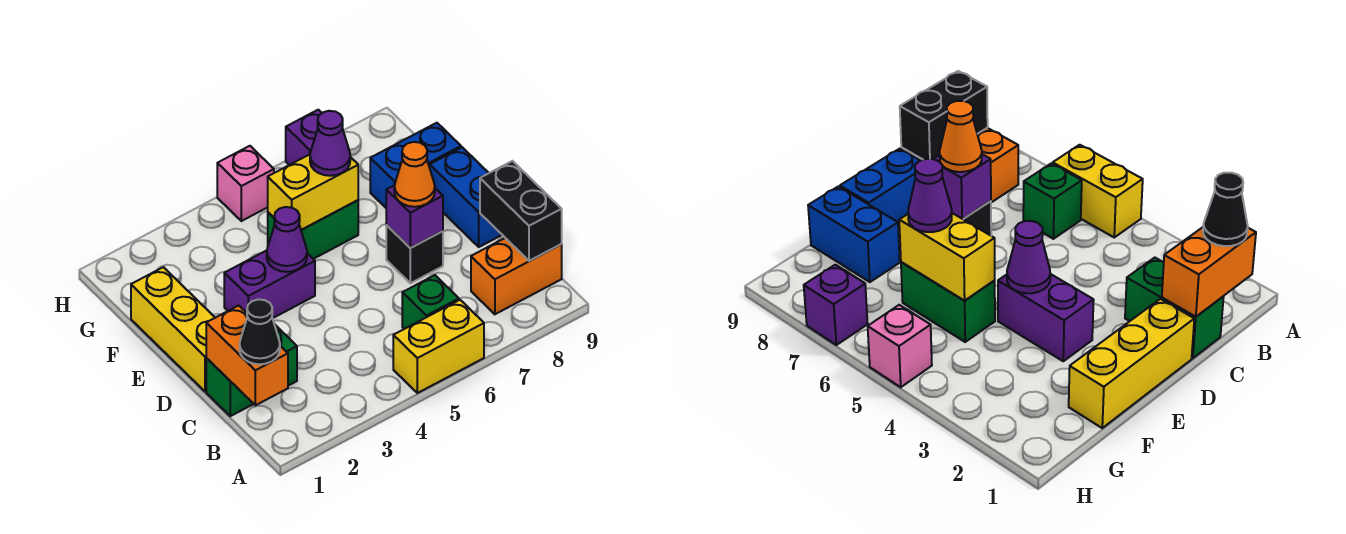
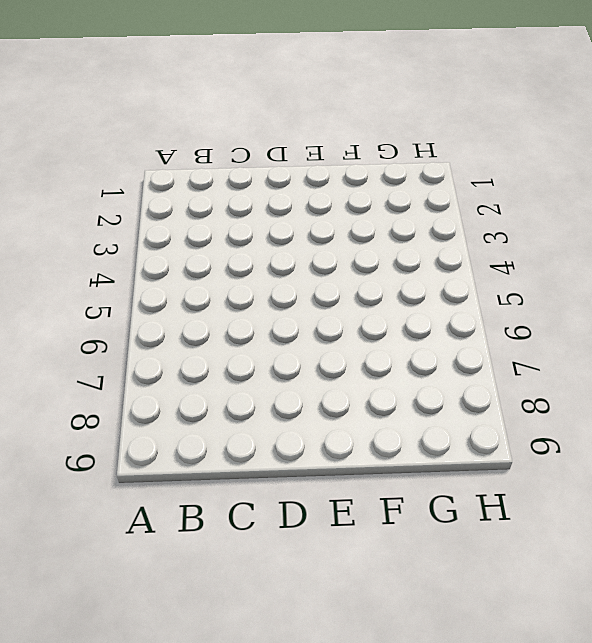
none -> yellow brick A5:A6 level 1
none -> green brick B6 level 1
none -> orange brick B8:B9 level 1

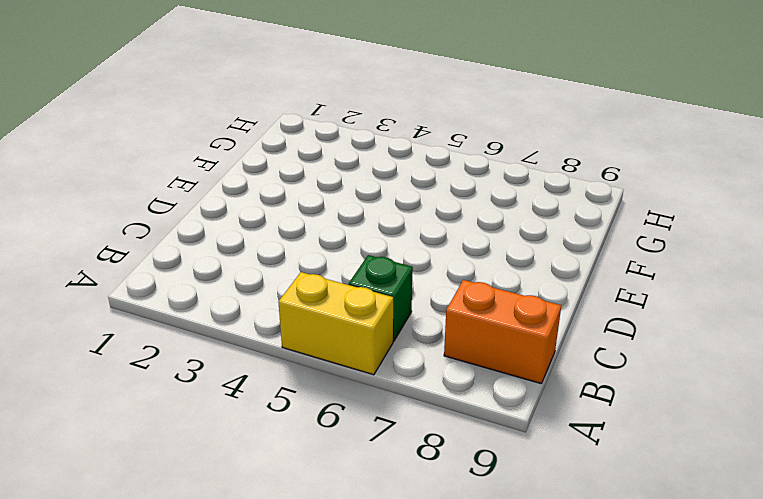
none -> green brick C1:C2 level 1
none -> yellow brick D1:F1 level 1
none -> black brick D7 level 1

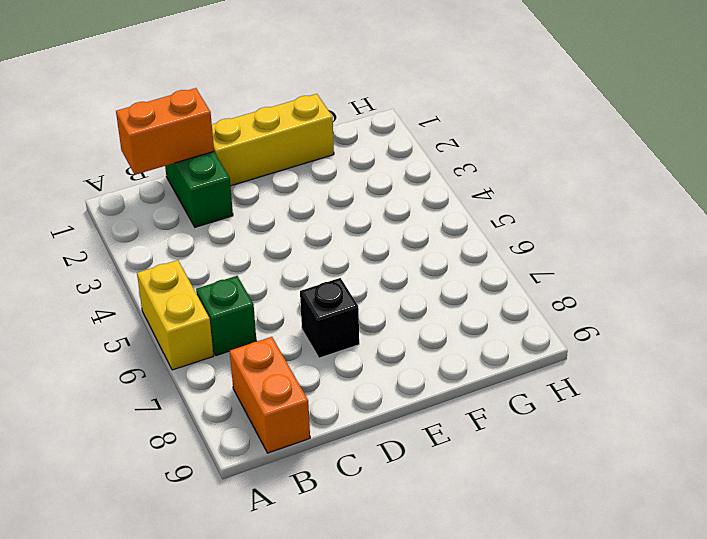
none -> blue brick D9:E9 level 1
none -> purple brick E3:E4 level 1
none -> green brick F5:F6 level 1

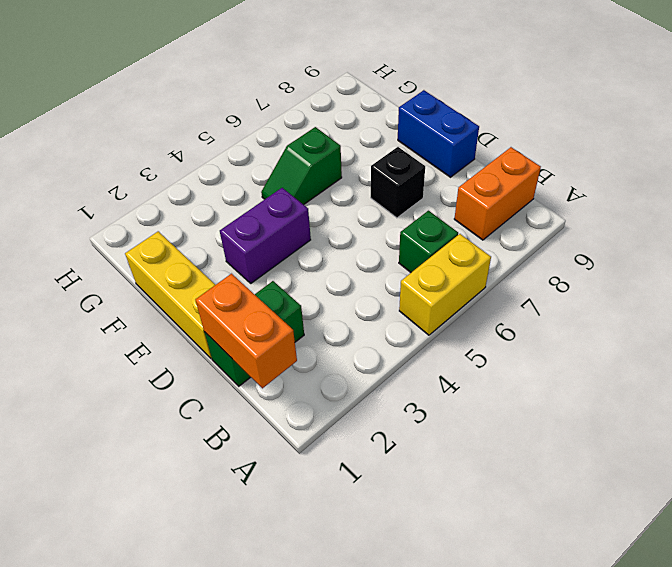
green slope F5:F6 level 1 top 6 -> green brick F5:F6 level 1
none -> blue brick F8:F9 level 1
none -> pink brick H5 level 1
none -> purple brick H7 level 1

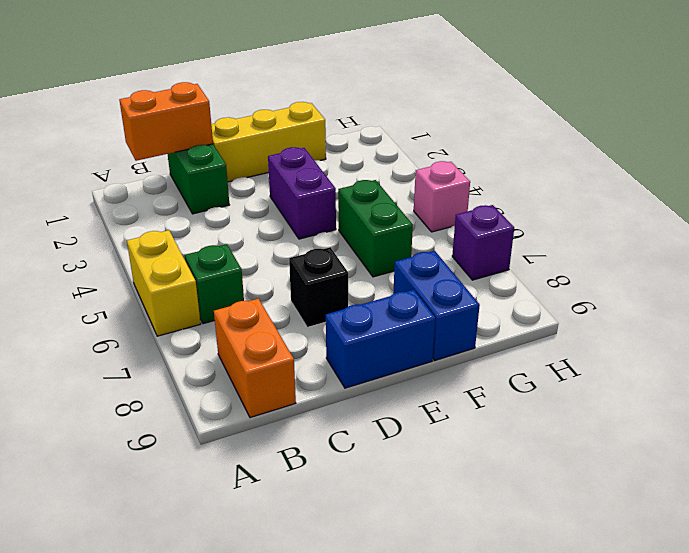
none -> black brick B9:C9 level 2
none -> purple brick D7 level 2
none -> purple cone E4 level 2

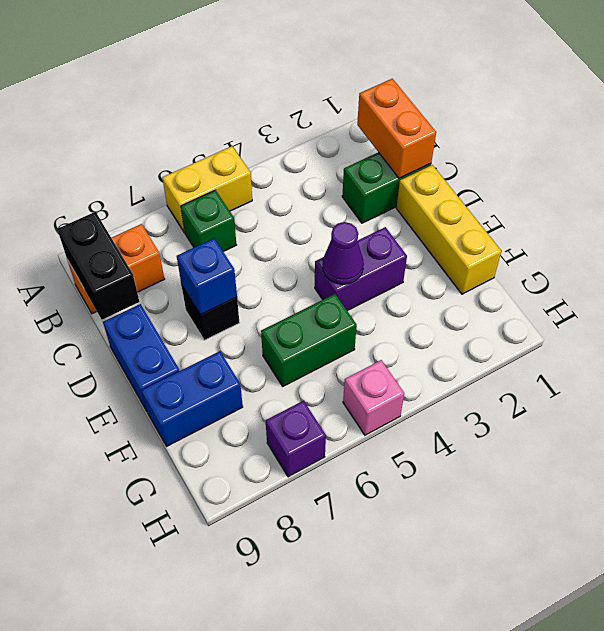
blue brick D7 level 2 -> purple brick D7 level 2
none -> yellow brick F5:F6 level 2
none -> black cone B1 level 3
none -> orange cone D7 level 3

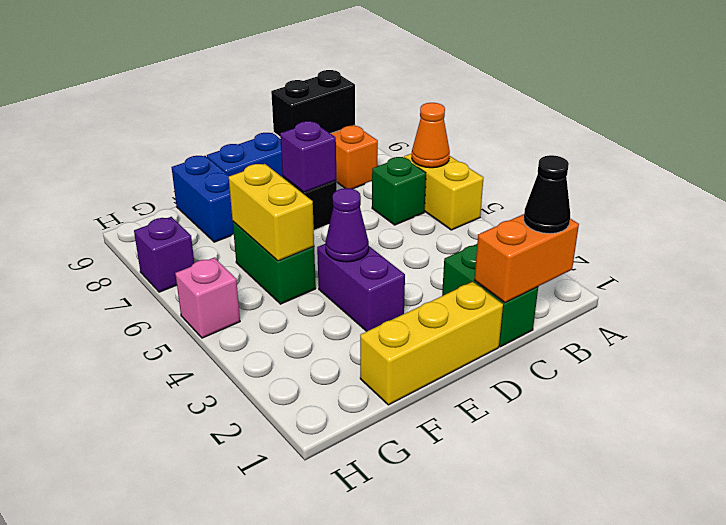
orange cone A6 level 2 -> orange cone D7 level 3
none -> purple cone F6 level 3

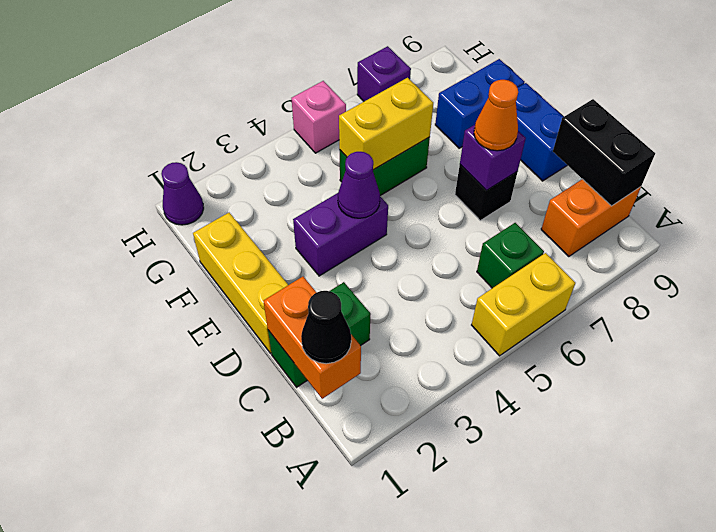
purple cone H1 level 1 -> purple cone F6 level 3

